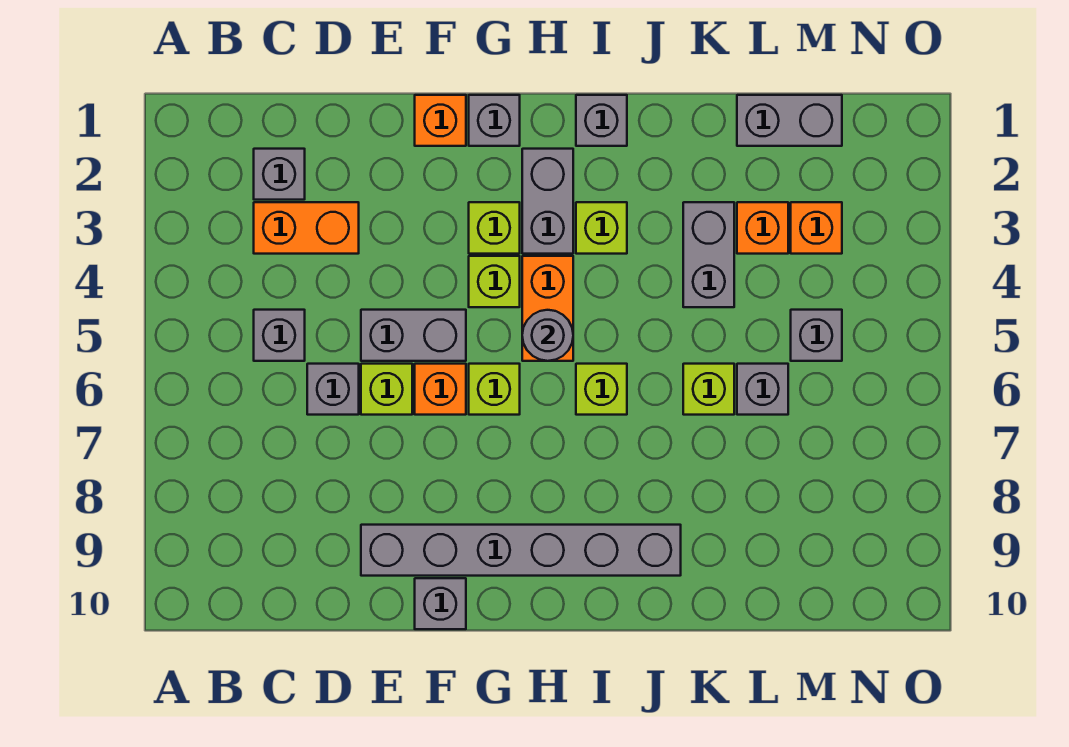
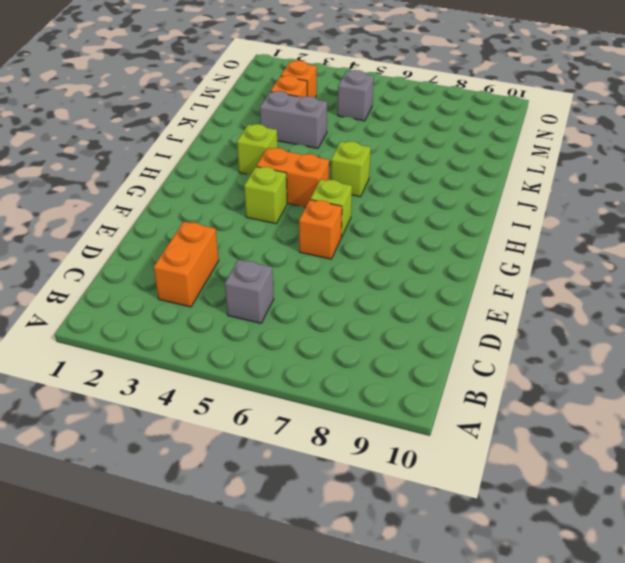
none -> grey brick C2 level 1
none -> grey brick D6 level 1
none -> grey brick E5:F5 level 1

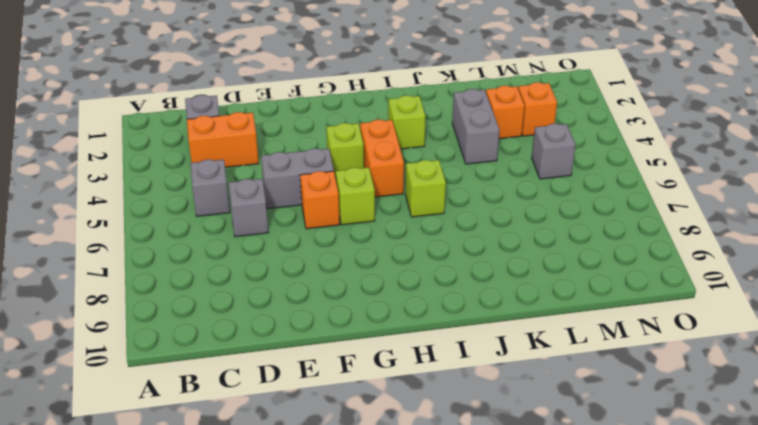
none -> lime brick E6 level 1
none -> grey brick E9:J9 level 1
none -> orange brick F1 level 1

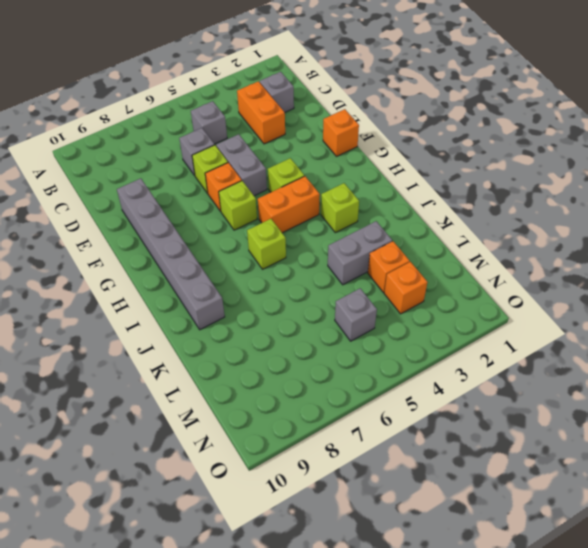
none -> grey brick F10 level 1
none -> grey brick G1 level 1
none -> lime brick G3 level 1

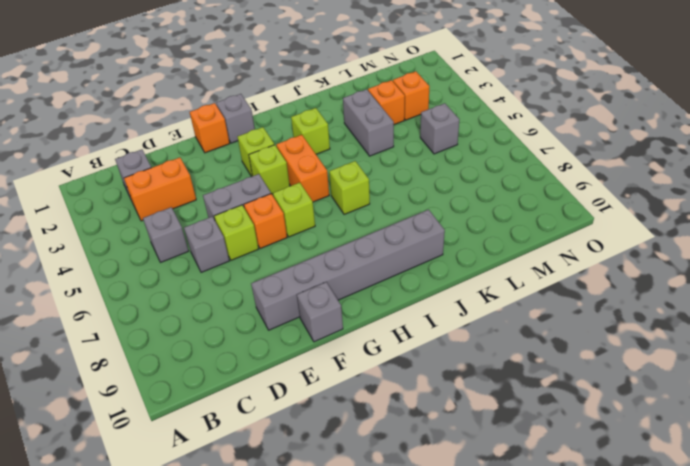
none -> grey brick H2:H3 level 1
none -> grey brick I1 level 1
none -> lime brick K6 level 1

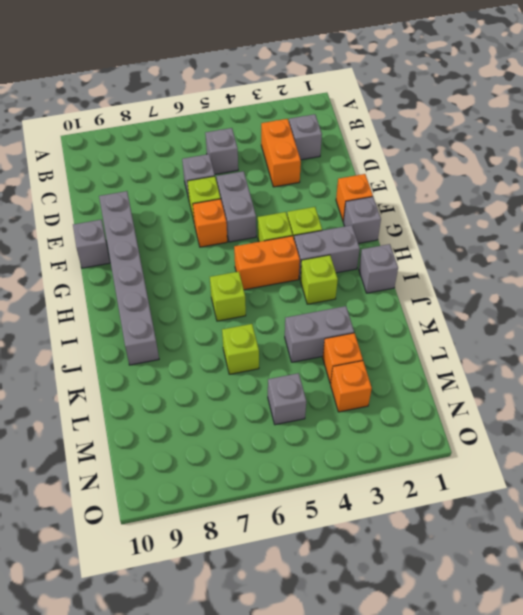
none -> lime brick G6 level 1
none -> grey brick L1:M1 level 1
none -> grey brick L6 level 1

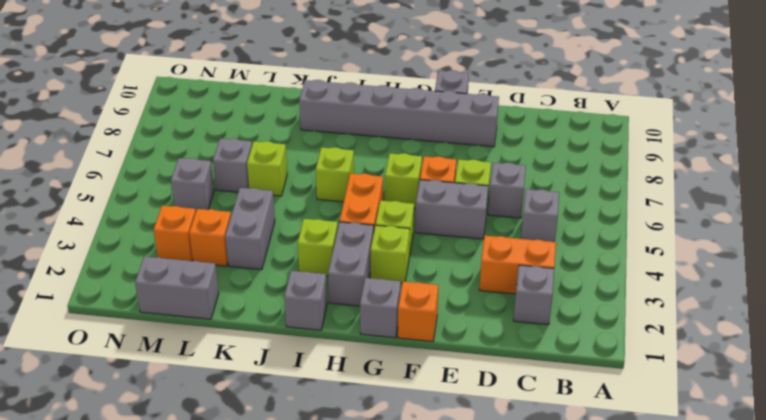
none -> grey round brick H5 level 2

